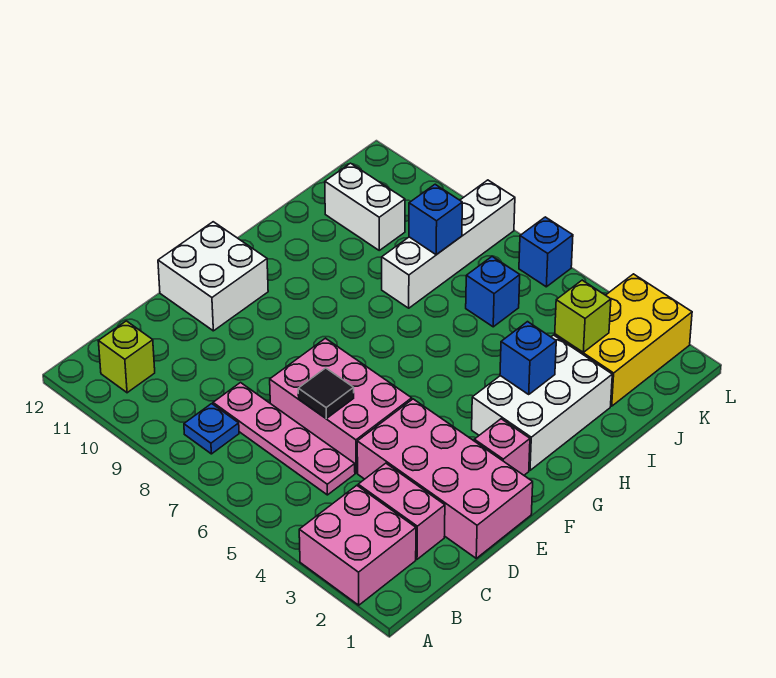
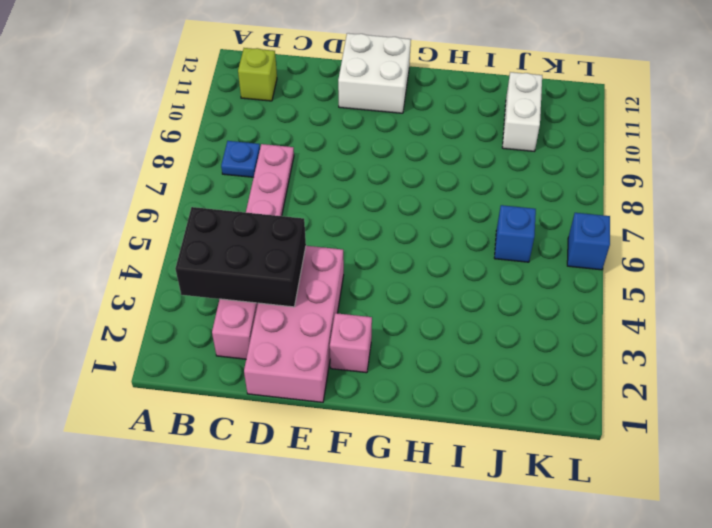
black brick B3:D4 level 2 -> none
none -> pink brick A2:B3 level 1
none -> pink brick D5:E7 level 1
none -> white brick G2:I3 level 1

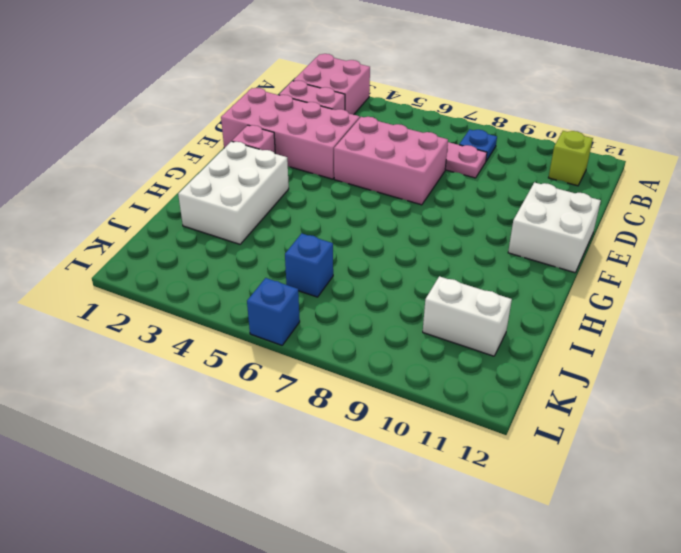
none -> white brick I8:L8 level 1
none -> yellow brick J2:L3 level 1
none -> black tile D6 level 2

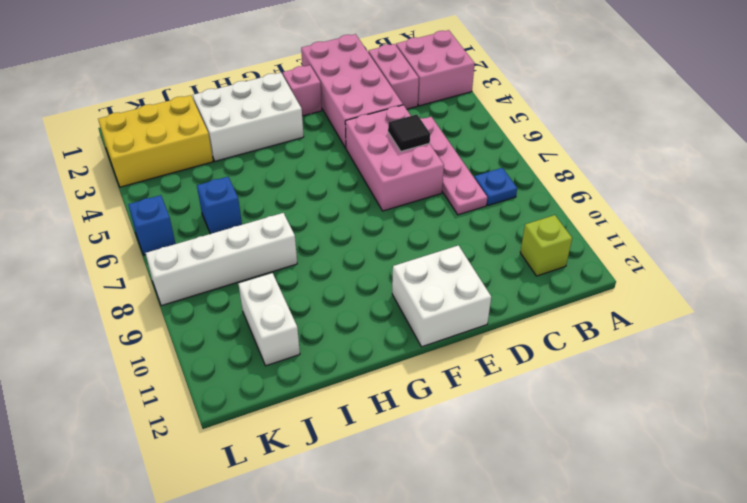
none -> blue brick H3 level 2
none -> lime brick J3 level 2
none -> blue brick J8 level 2

